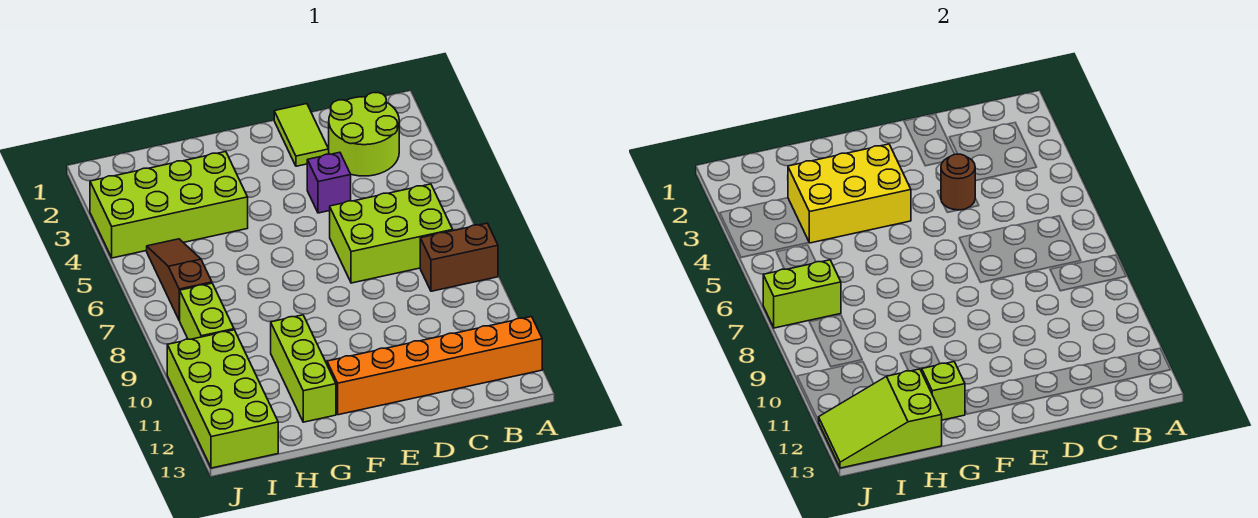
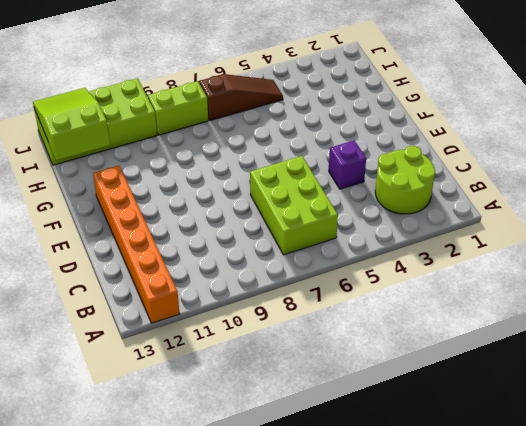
none -> brown brick A8:B8 level 1
none -> lime tile D1:D2 level 1
none -> lime brick G3:J4 level 1

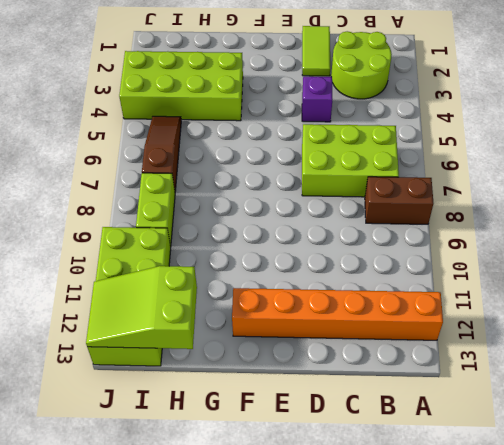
none -> lime brick G10:G12 level 1
none -> brown round brick D4 level 2
none -> yellow brick F3:H4 level 2

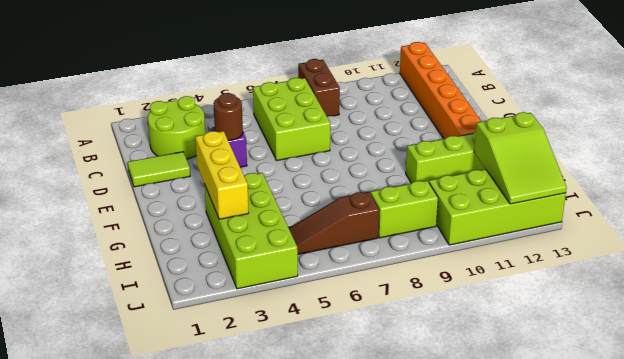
yellow brick F3:H3 level 2 -> yellow brick F3:H4 level 2
none -> lime brick G12 level 2
none -> lime brick I7:J7 level 2

